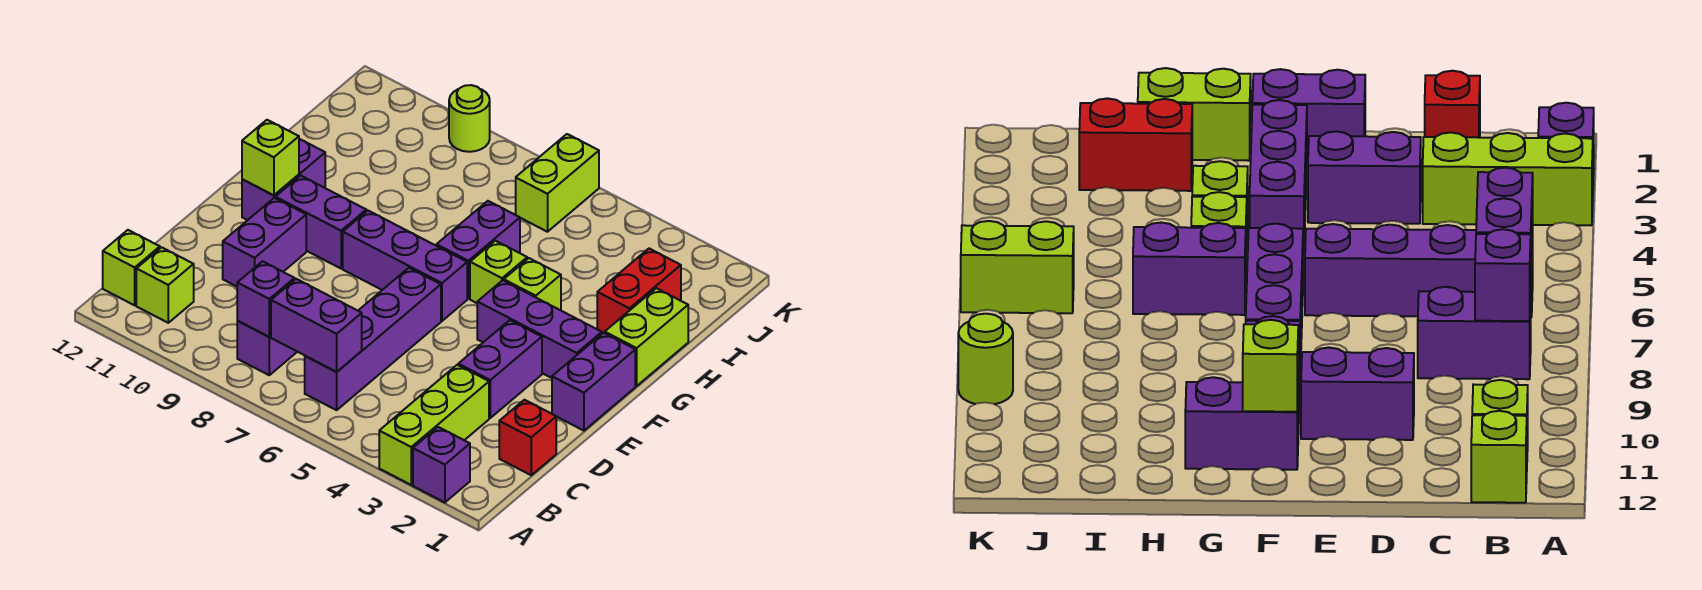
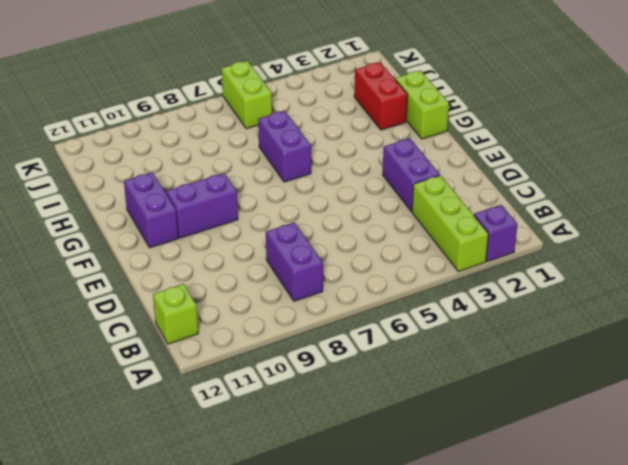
none -> purple brick B6:E6 level 1
none -> lime brick B11 level 1
none -> red brick C1 level 1

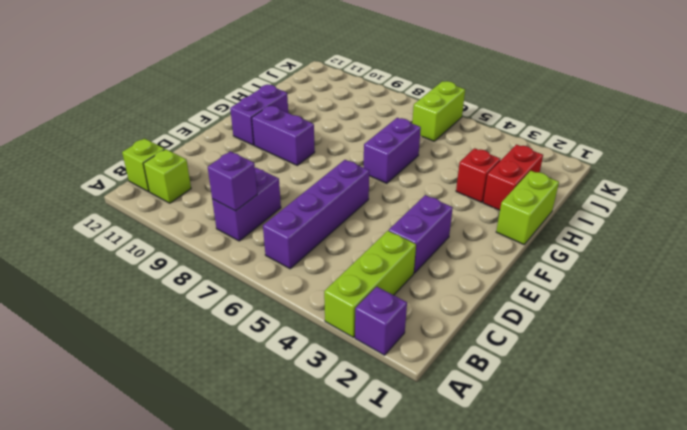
red brick H3 level 1 -> red brick C1 level 1
none -> purple brick D10:E10 level 1
none -> purple brick E1:F1 level 1
none -> purple brick F2:F4 level 1

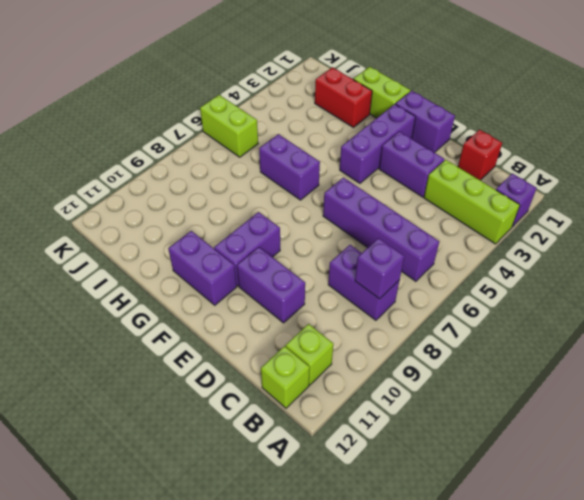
none -> purple brick F6:F8 level 1
none -> lime brick G4 level 1
none -> lime brick G5 level 1

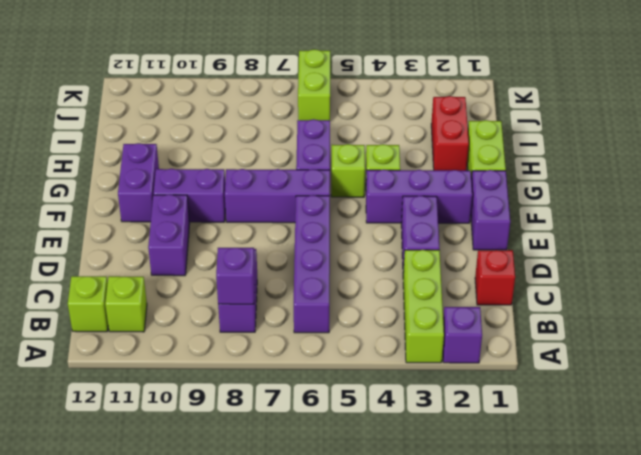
none -> lime round brick K9 level 1
none -> purple brick B6:B7 level 2
none -> lime brick F11 level 2

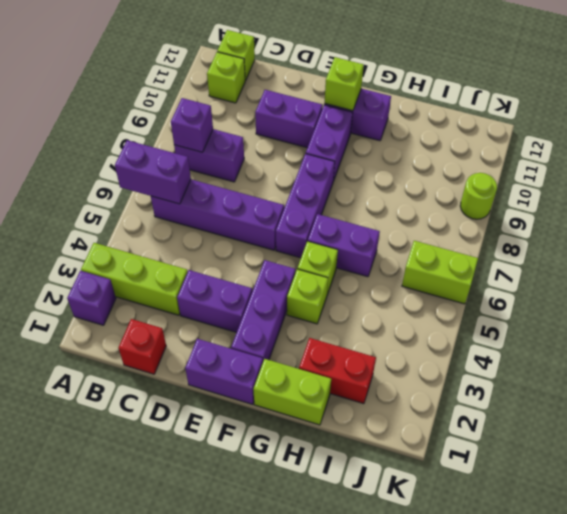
purple brick A6:B6 level 2 -> purple brick B6:B7 level 2

